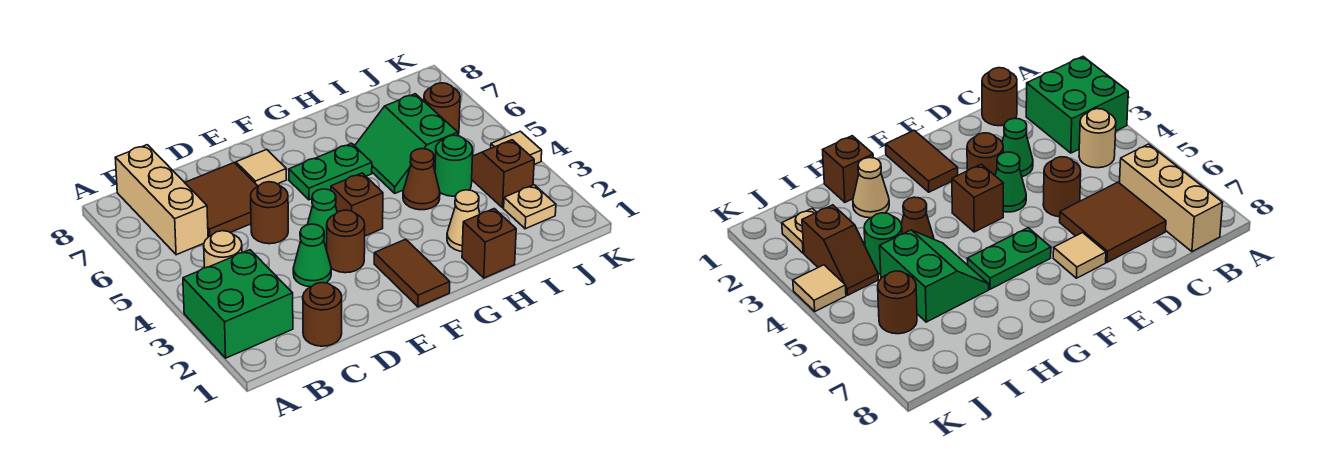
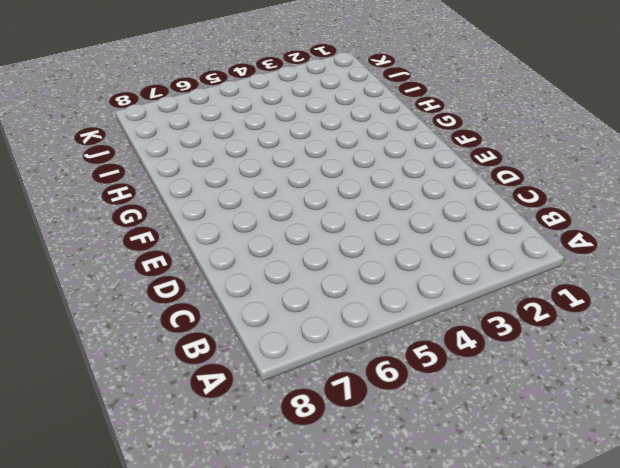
none -> green brick A2:B3 level 1
none -> tan round brick B4 level 1
none -> tan brick B6:B8 level 1

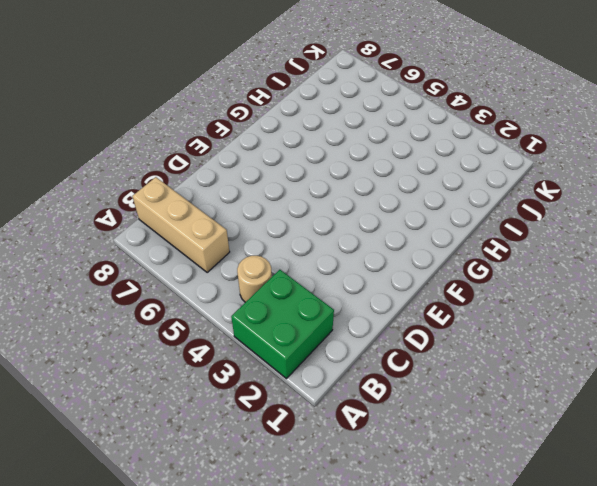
none -> brown round brick C1 level 1
none -> brown tile C6:D7 level 1
none -> green cone D3 level 1

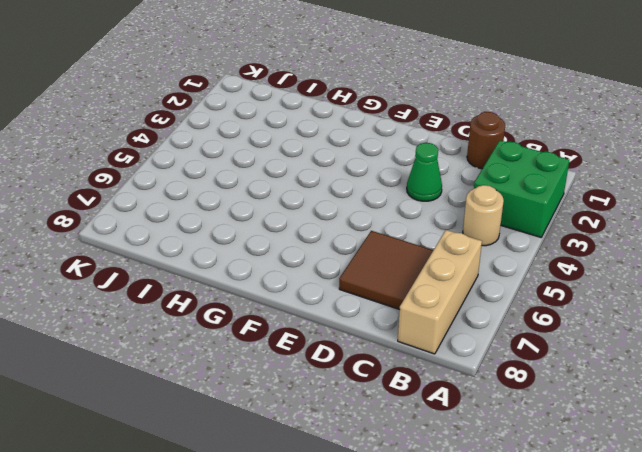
none -> brown round brick D5 level 1
none -> brown round brick E3 level 1
none -> green cone E4 level 1

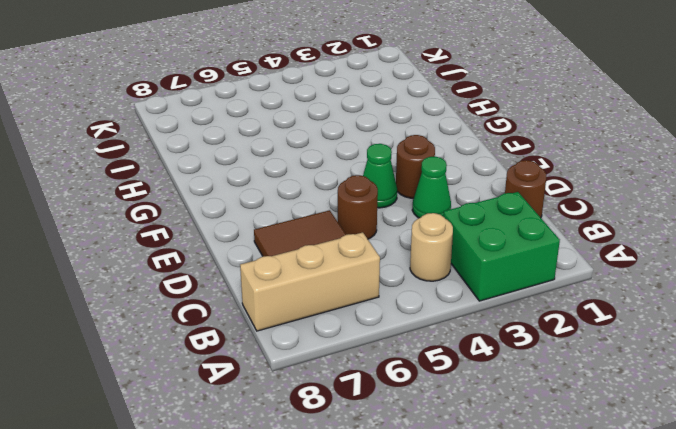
none -> tan tile E7 level 1
none -> brown tile F1:F2 level 1
none -> brown brick F4 level 1

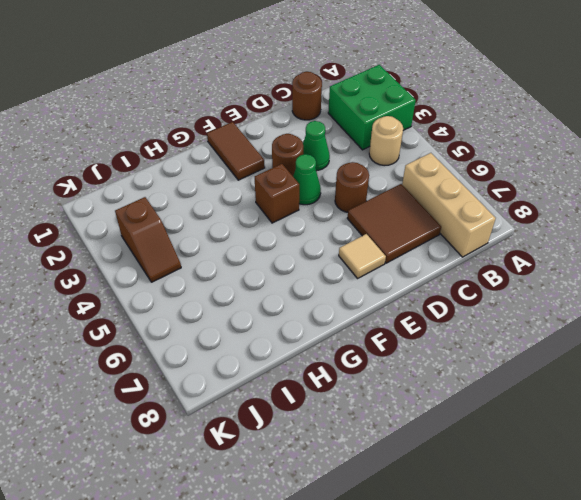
none -> green plate F6:G6 level 1
none -> brown brick H1 level 1
none -> tan cone H2 level 1

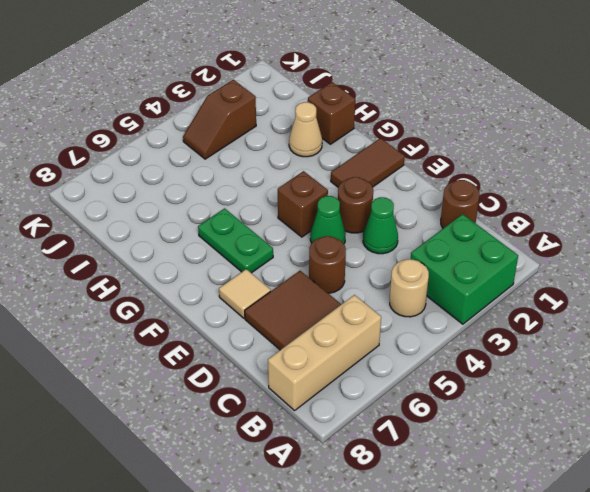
none -> brown cone H4 level 1
none -> green slope H5:I6 level 1 top I
none -> green round brick I4 level 1

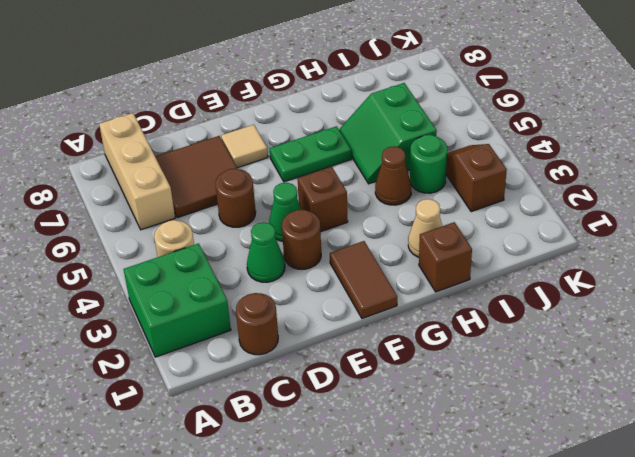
none -> tan plate J2 level 1
none -> brown round brick J6 level 1
none -> tan tile K4 level 1

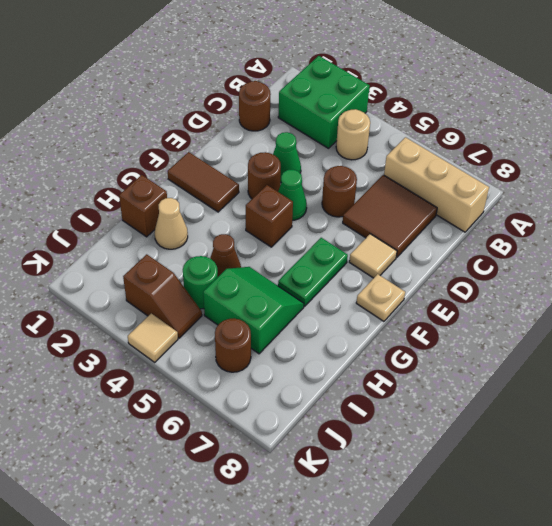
tan plate F8 level 1 -> tan plate J2 level 1

